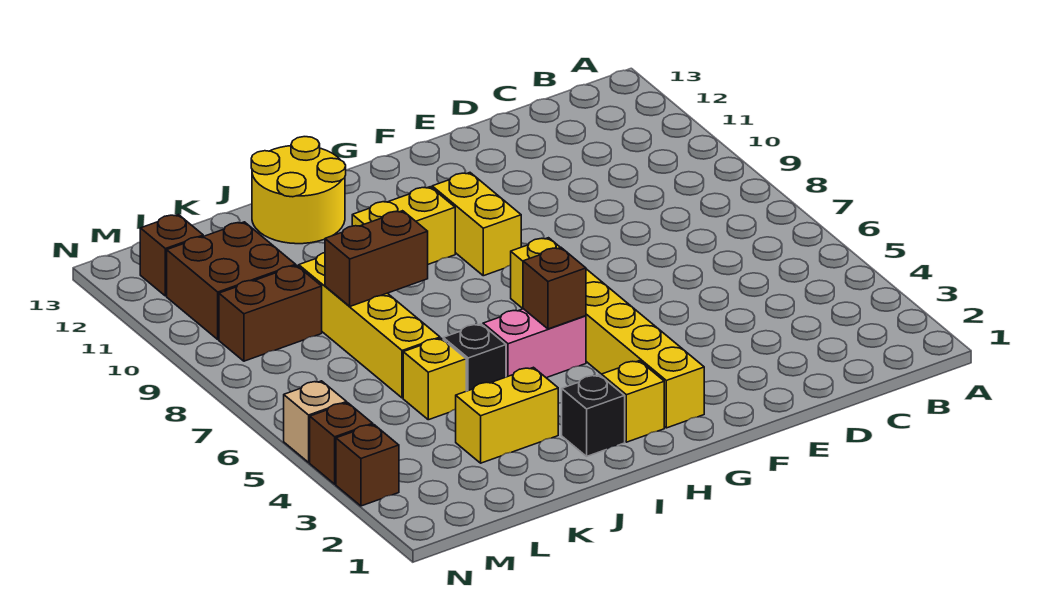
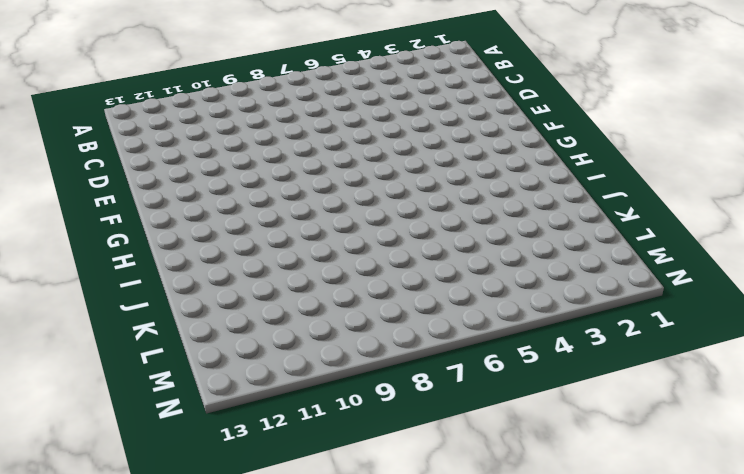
none -> yellow brick G2:G7 level 1
none -> yellow brick G9:G10 level 1
none -> yellow brick H2 level 1

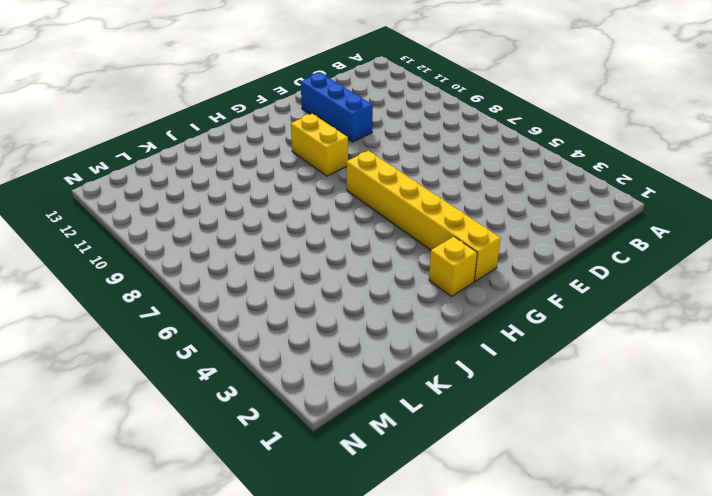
blue brick E10:E12 level 1 -> none
none -> pink brick H5:I5 level 1
none -> yellow brick H10:I10 level 1
none -> black brick I2 level 1

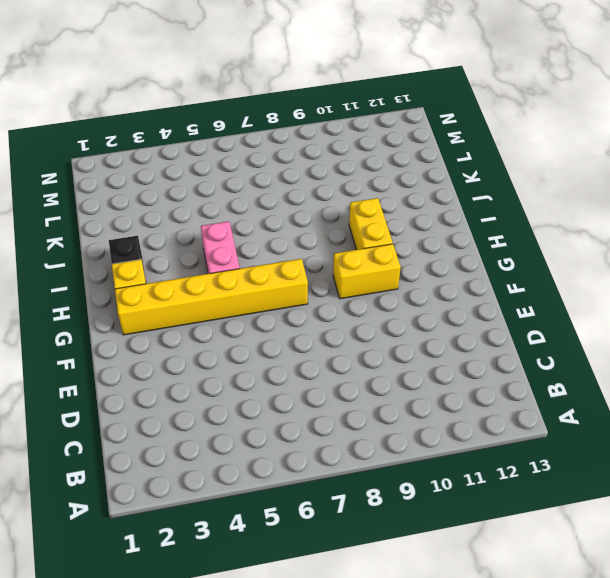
none -> yellow round brick I12:J13 level 1
none -> yellow brick J3:K3 level 1
none -> black brick J5 level 1

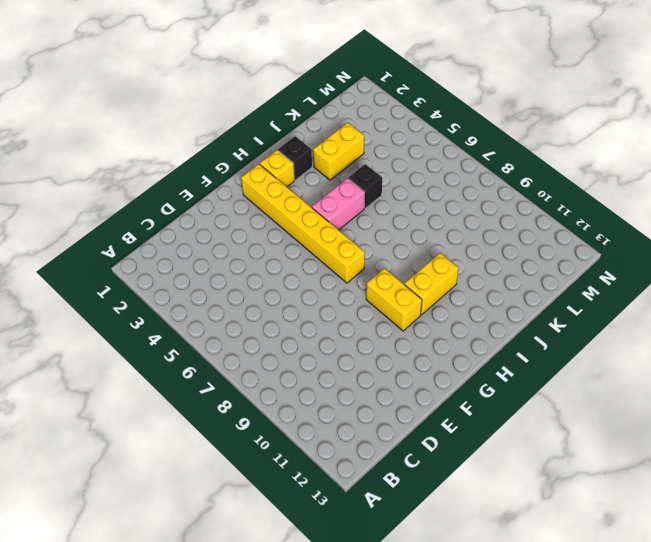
none -> yellow round brick I12:J13 level 1
none -> yellow brick K5 level 1
none -> yellow brick K6:K9 level 1

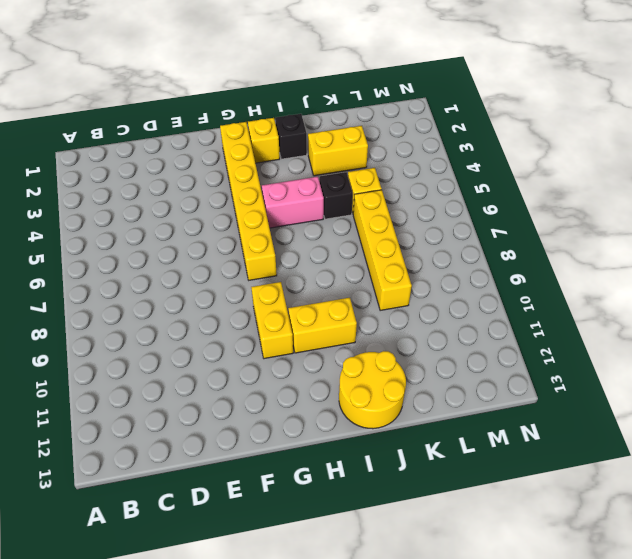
none -> brown brick L9:M9 level 1
none -> brown brick L10:M11 level 1
none -> brown brick M12 level 1

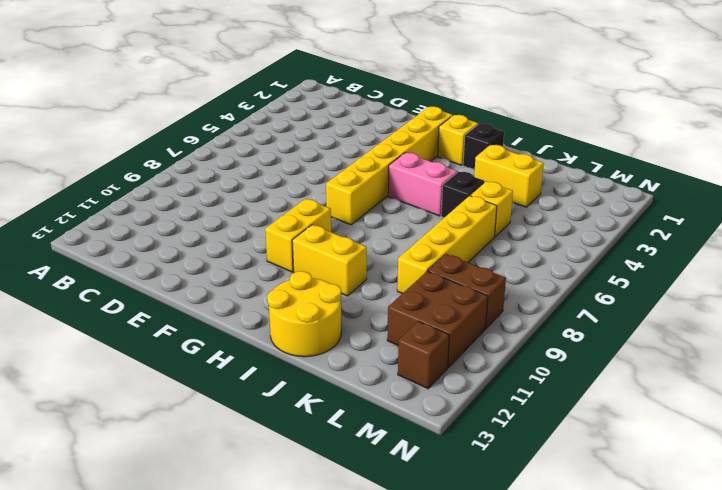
none -> brown brick N3 level 1
none -> brown brick N4 level 1
none -> tan brick N5 level 1

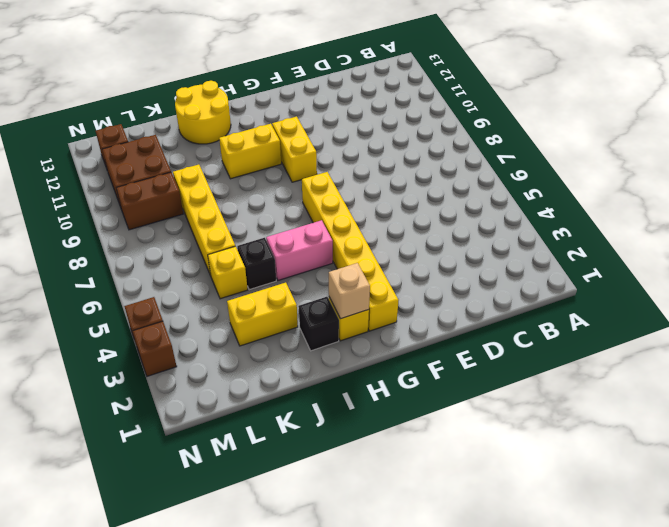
tan brick H2 level 2 -> tan brick N5 level 1
none -> brown brick H5 level 2
none -> brown brick J8:K8 level 2

